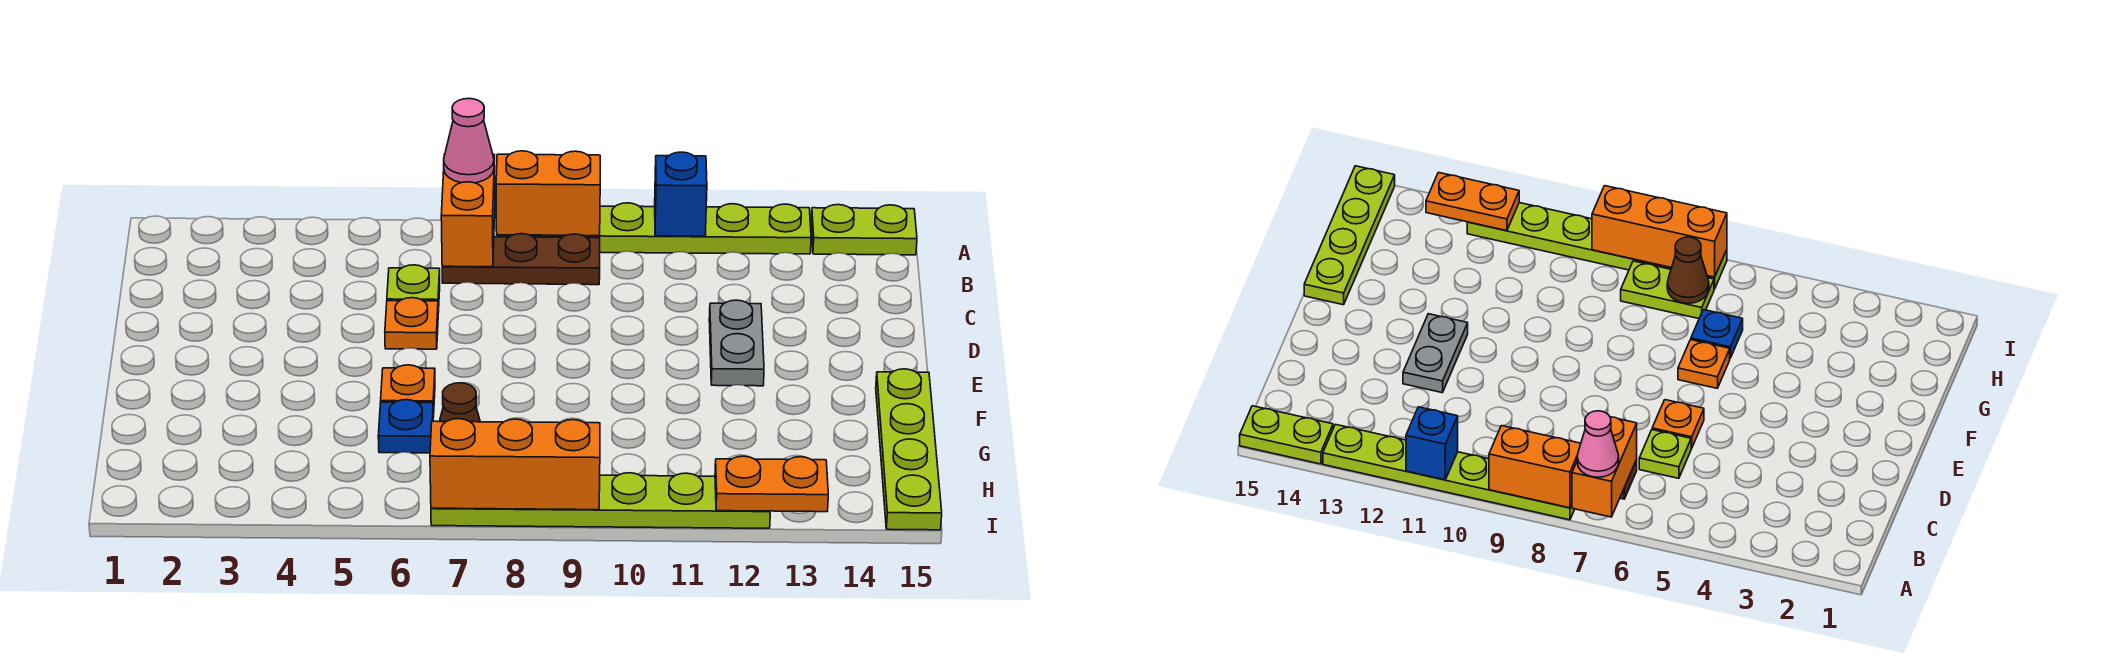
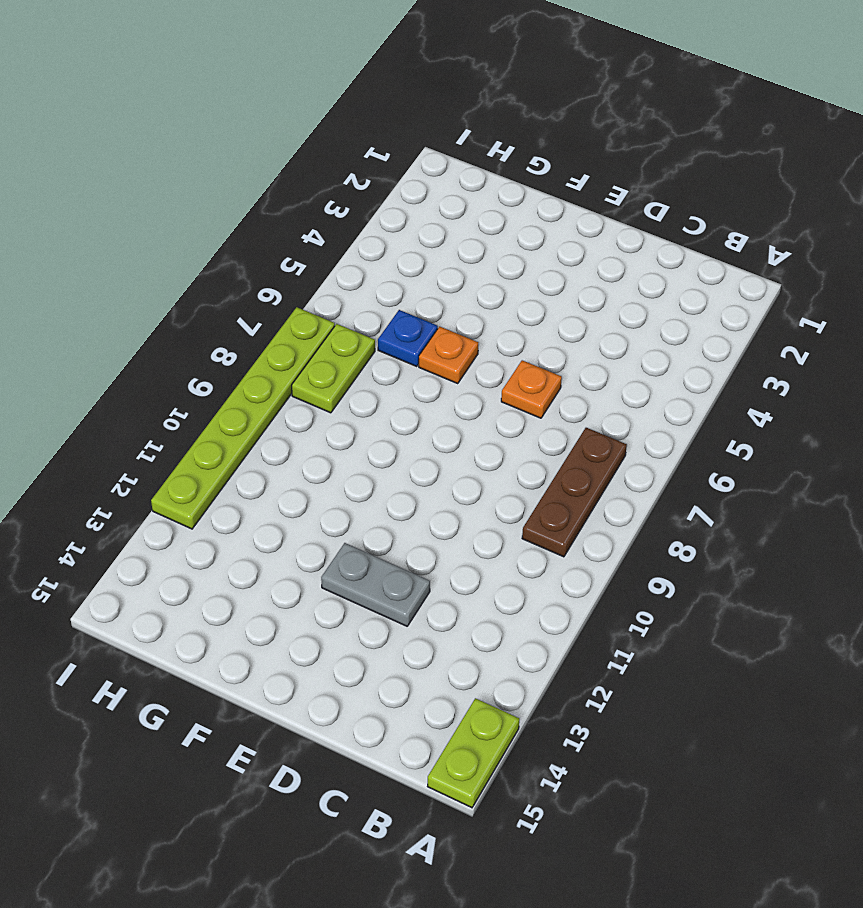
none -> lime plate A8:A13 level 1
none -> lime plate C6 level 1
none -> lime plate F15:I15 level 1

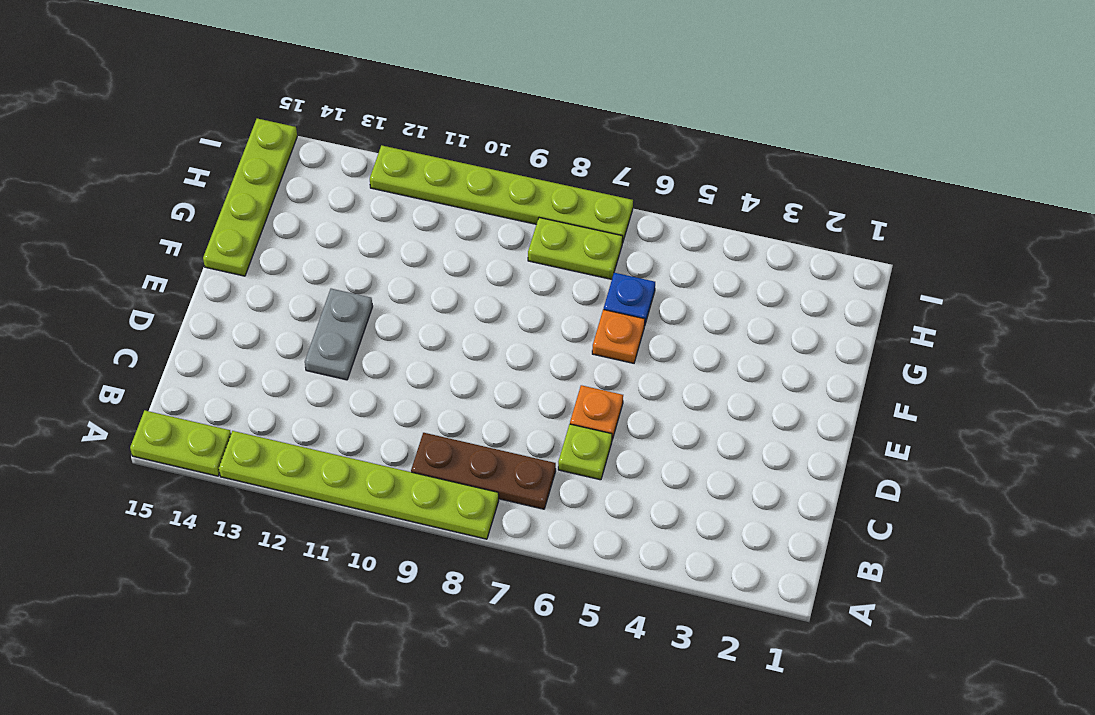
none -> orange brick A7:B7 level 2
none -> orange brick A8:A9 level 2
none -> blue brick A11 level 2

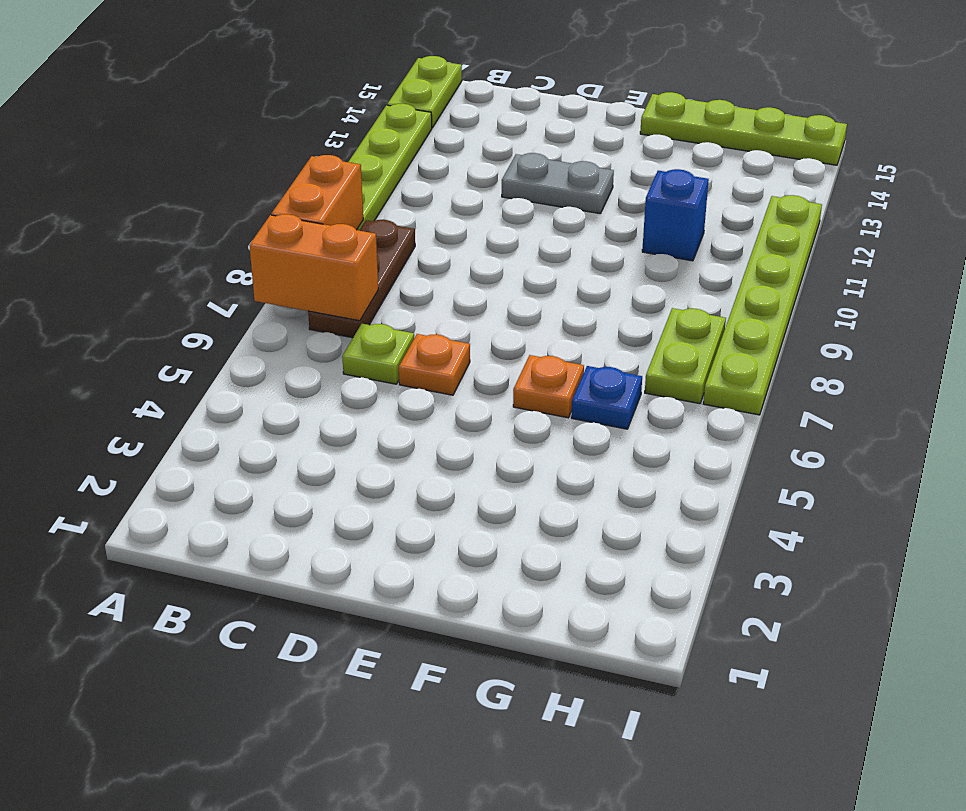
blue brick G11 level 1 -> blue brick A11 level 2
none -> brown cone H7 level 2
none -> orange brick I7:I9 level 2
none -> orange plate I12:I13 level 2

